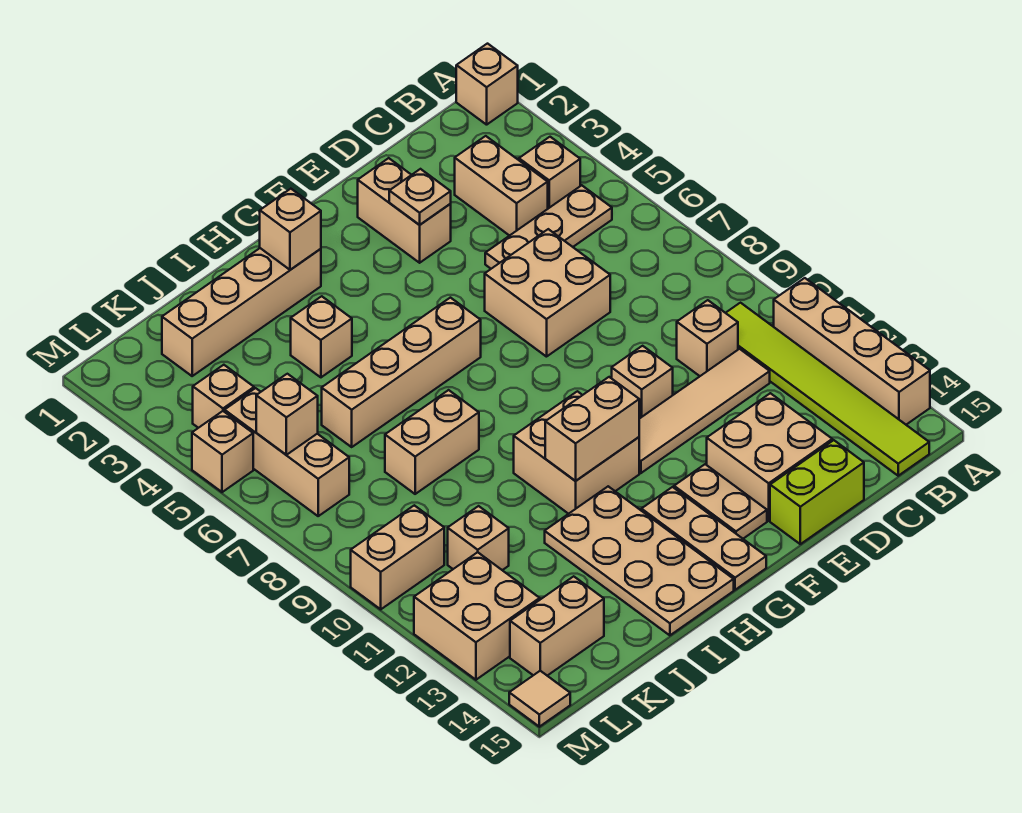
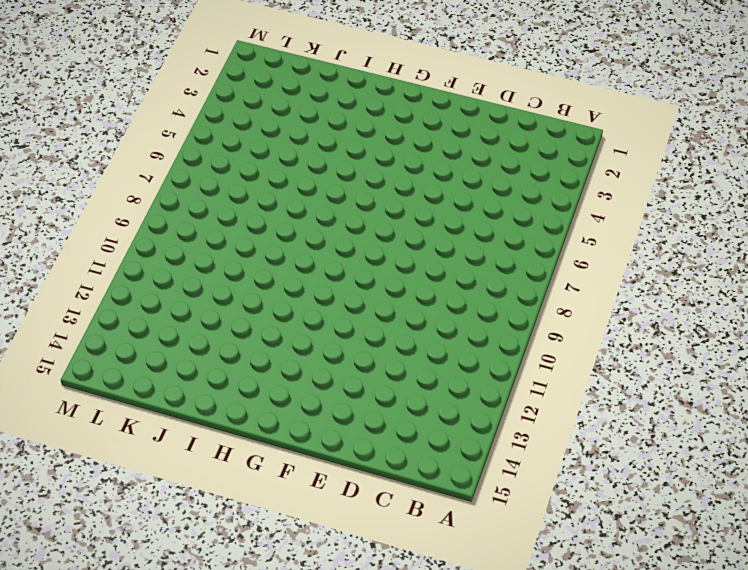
none -> tan brick A1 level 1
none -> tan brick A11:A14 level 1
none -> tan brick B4 level 1
none -> tan plate B5:D5 level 1

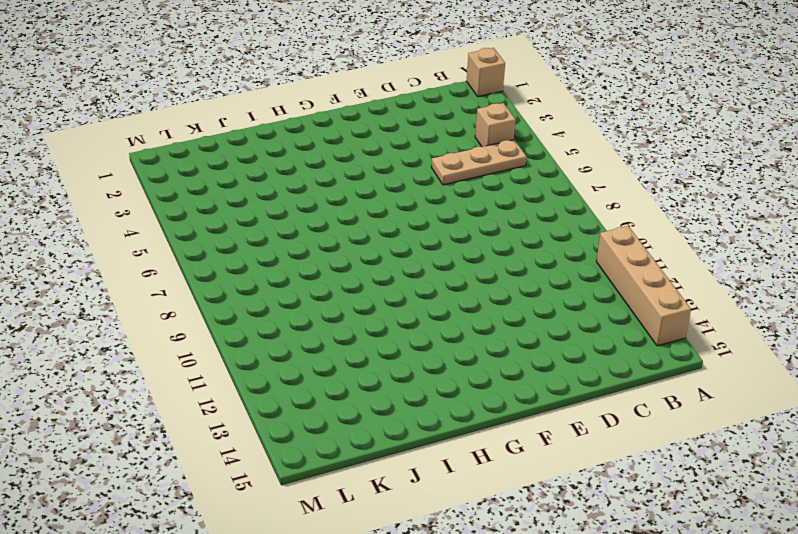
none -> lime tile B10:B15 level 1
none -> tan brick C3:C4 level 1
none -> tan brick C10 level 1
none -> tan tile C11:F11 level 1

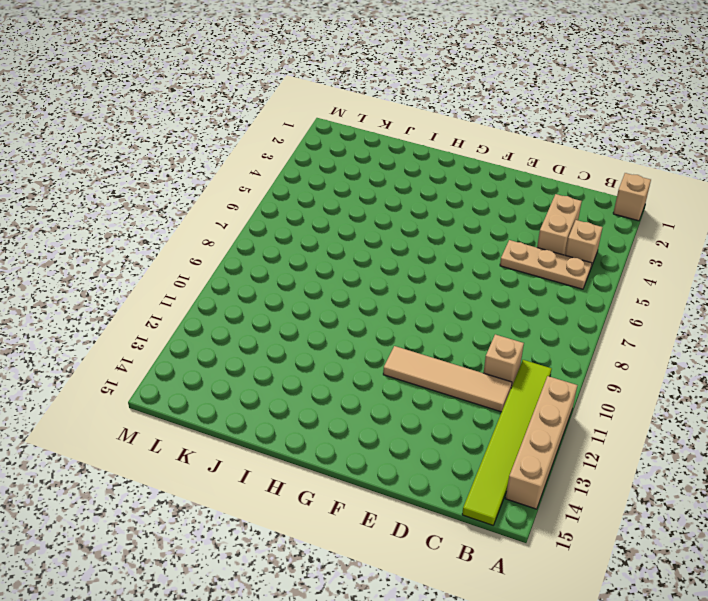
none -> tan brick D6:E7 level 1
none -> tan brick D13:E14 level 1
none -> lime brick D15:E15 level 1
none -> tan brick E2:E3 level 1

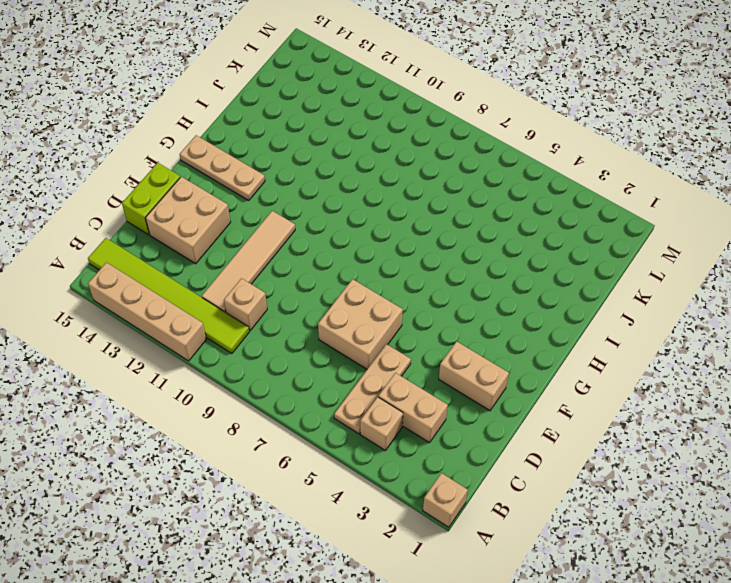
none -> tan brick E10 level 1
none -> tan plate F13:F14 level 1
none -> tan brick G6:J6 level 1
none -> tan brick G10:H11 level 1

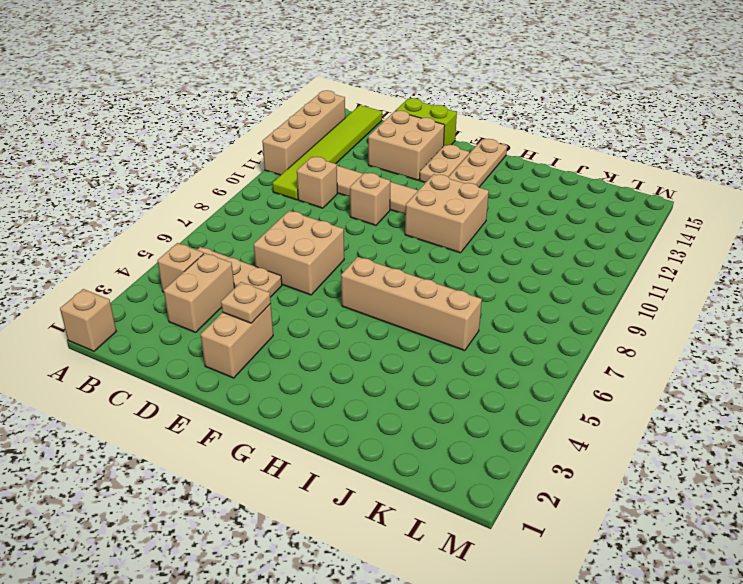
none -> tan brick H2:K2 level 1
none -> tan plate H12:I15 level 1
none -> tan brick I4 level 1
none -> tan brick I8:J8 level 1

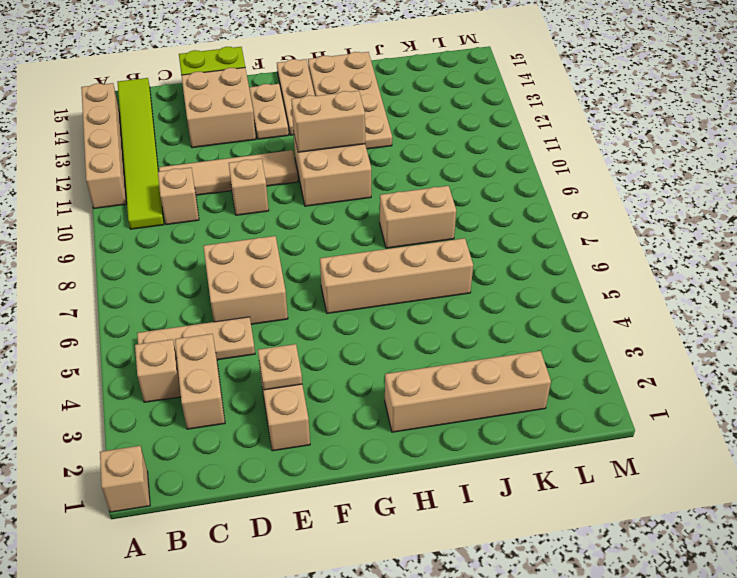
none -> tan brick I4 level 1
none -> tan brick K11 level 1
none -> tan brick K14:L14 level 1
none -> tan brick L4 level 1

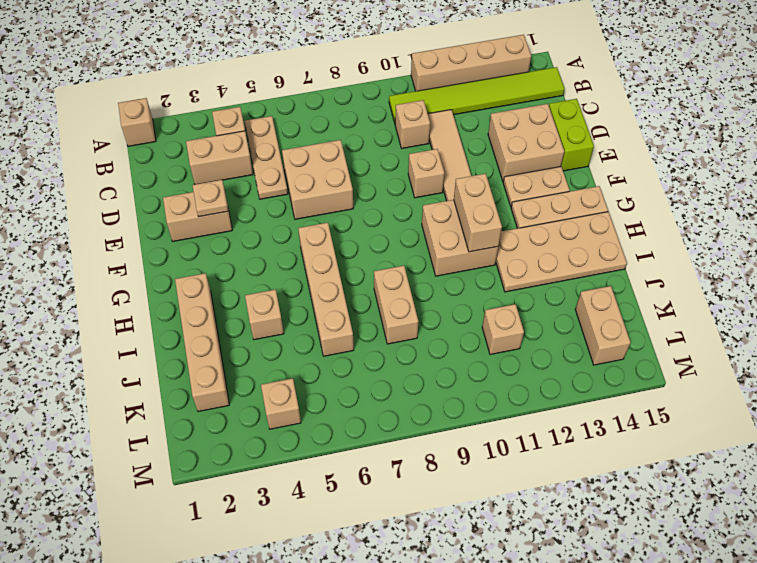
none -> tan brick L5:L7 level 1
none -> tan brick L10:M10 level 1
none -> tan brick L12:M13 level 1
none -> tan brick M5 level 1

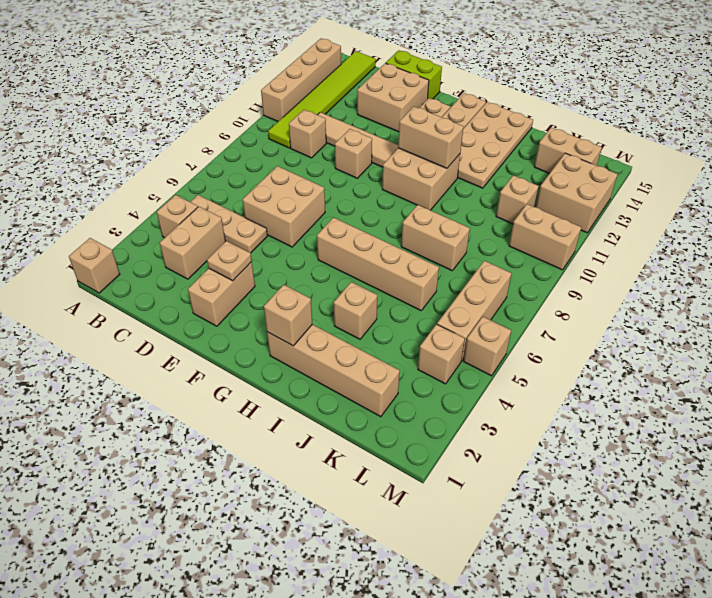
none -> tan tile M15 level 1
none -> tan brick L6 level 2

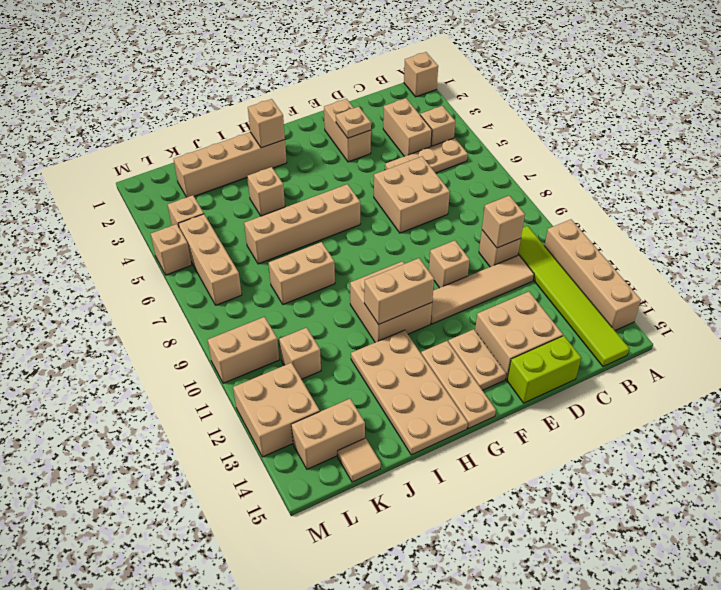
tan brick C10 level 2 -> tan brick L6 level 2
tan tile K15 level 1 -> tan tile M15 level 1

